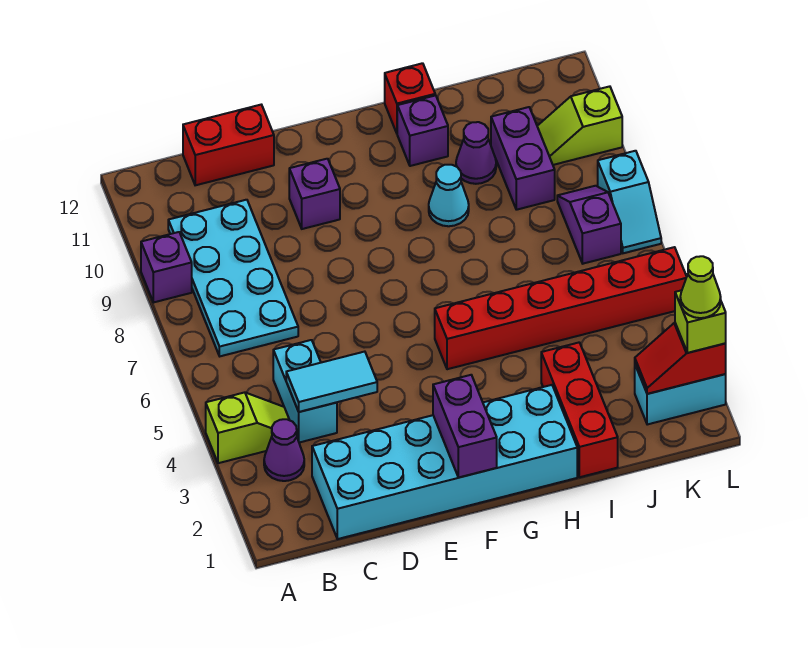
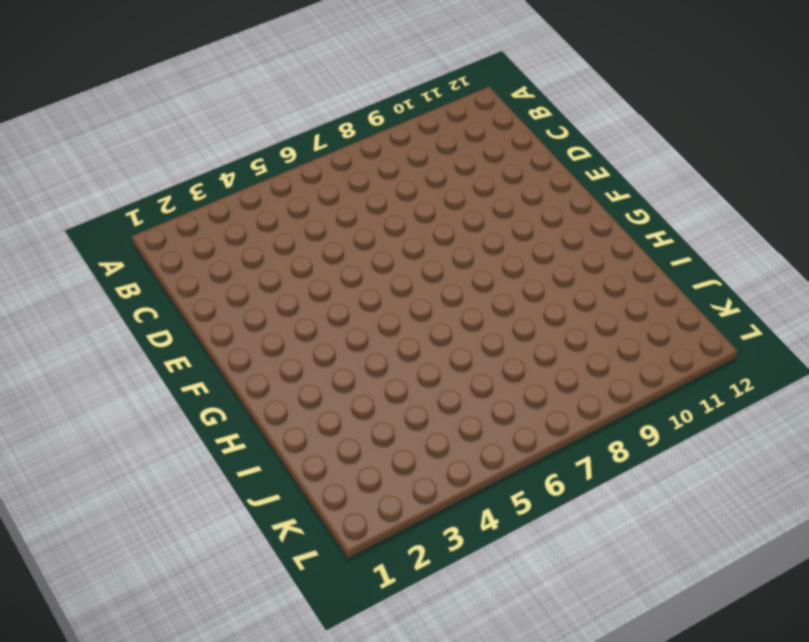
none -> lime slope A4:B4 level 1 top A
none -> purple brick A9 level 1
none -> purple cone B3 level 1

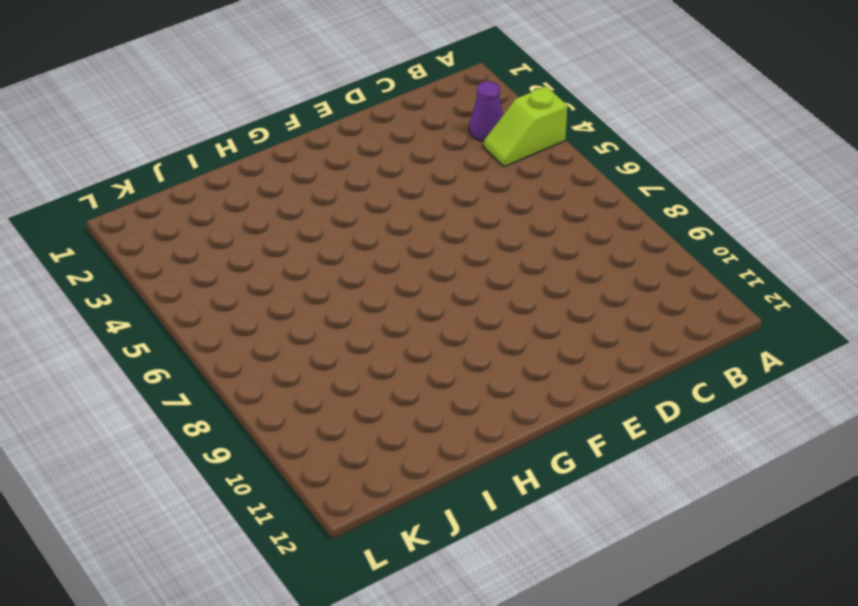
none -> purple brick A9 level 1
none -> cyan plate B7:C10 level 1
none -> cyan brick C1:H2 level 1

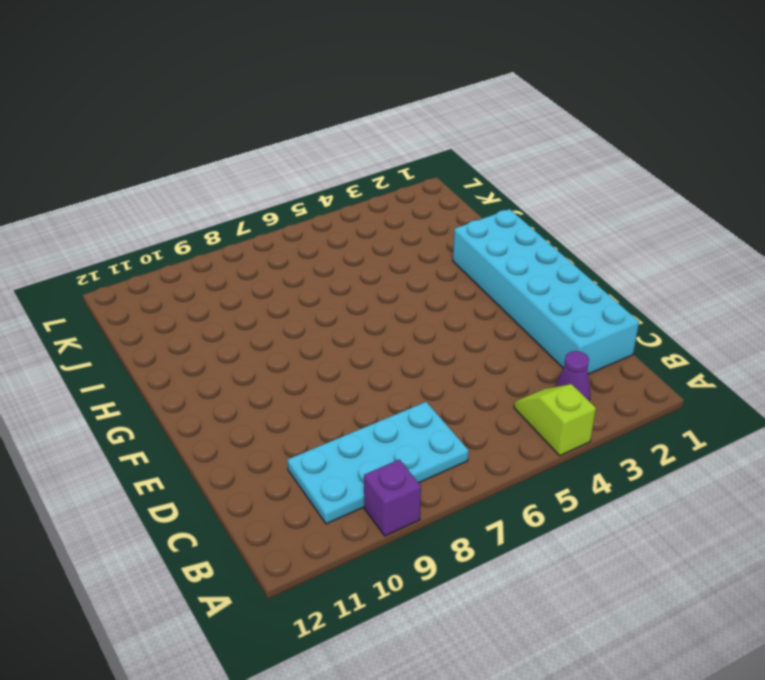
none -> cyan brick C4:C5 level 1
none -> red brick C12:D12 level 1
none -> purple brick E10 level 1

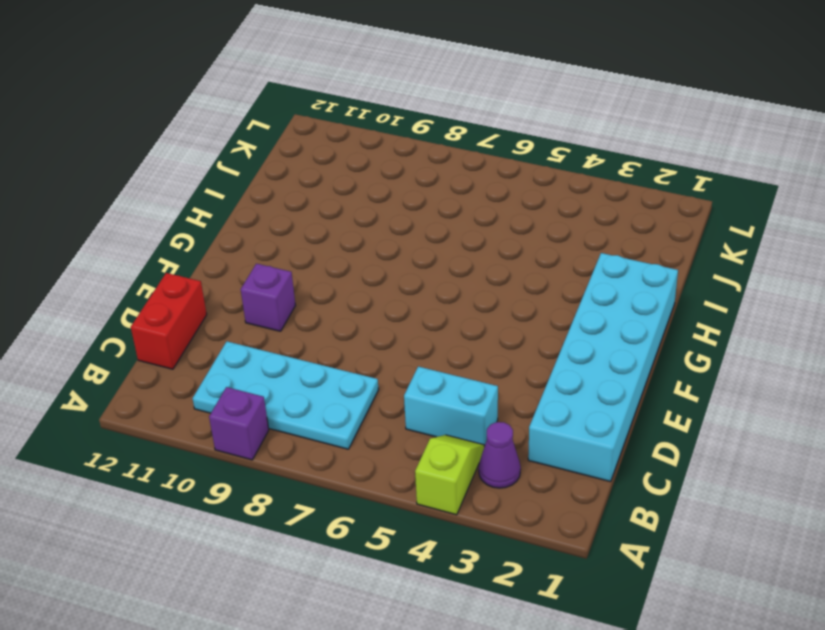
none -> red brick G5:L5 level 1
none -> cyan cone H9 level 1
none -> purple brick H11 level 1

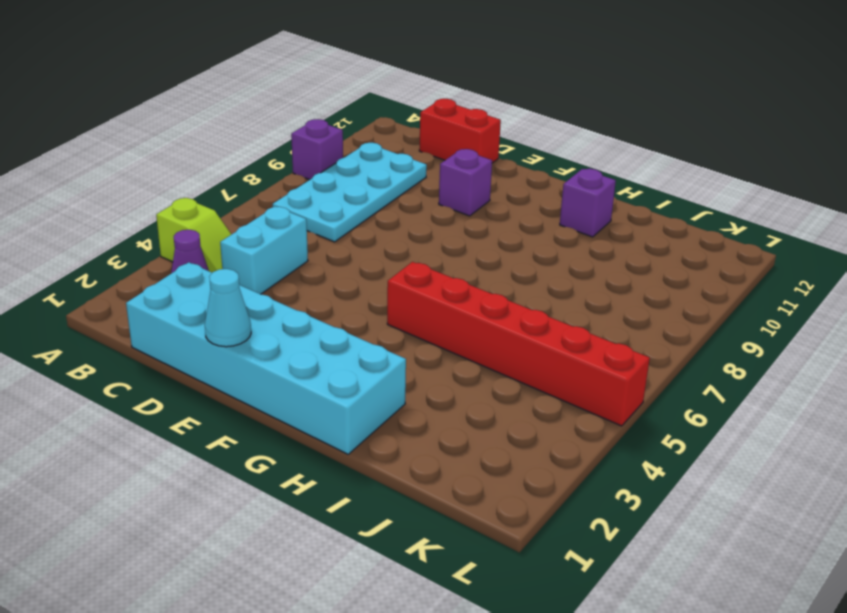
cyan cone E1 level 2 -> cyan cone H9 level 1
none -> red brick H12 level 1
none -> red brick I1:I3 level 1
none -> purple cone I10 level 1

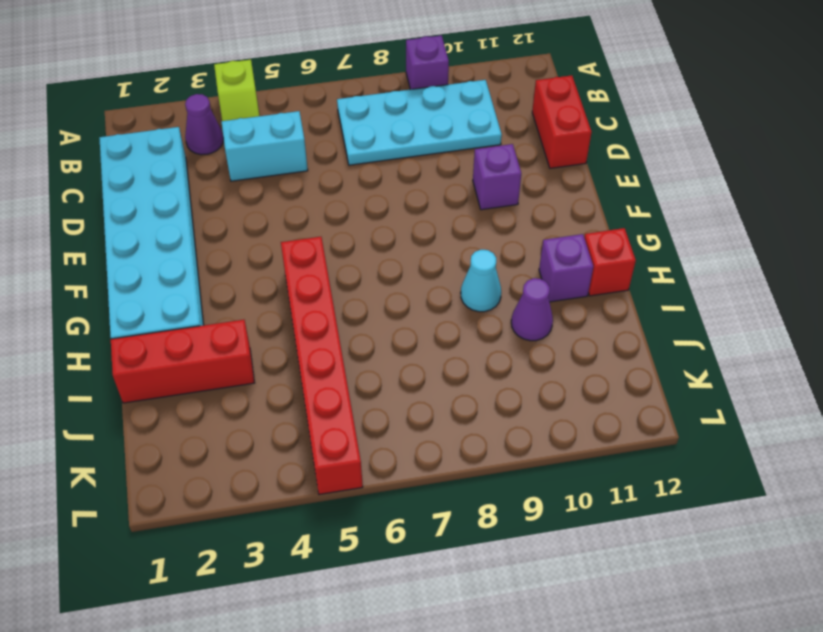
none -> purple brick J9:J10 level 1
none -> cyan brick K2:L2 level 1
none -> purple slope K7:K8 level 1 top 7

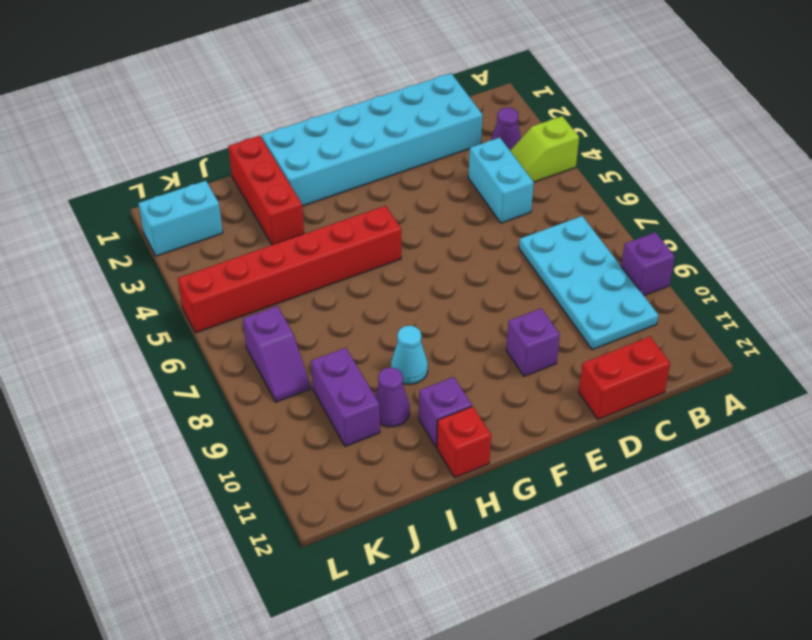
none -> lime slope K10:L10 level 1 top L
none -> cyan slope L7:L8 level 1 top 8
none -> cyan tile C4:D4 level 2

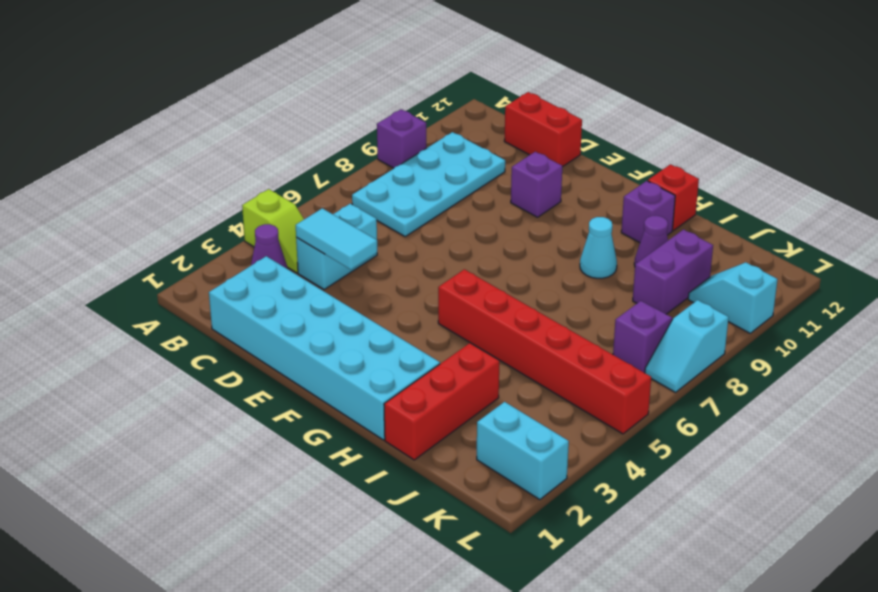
cyan slope K10:L10 level 1 top L -> lime slope K10:L10 level 1 top L
none -> purple brick F1:F2 level 2
none -> red slope K2:L2 level 2 top L
none -> lime brick L2 level 3

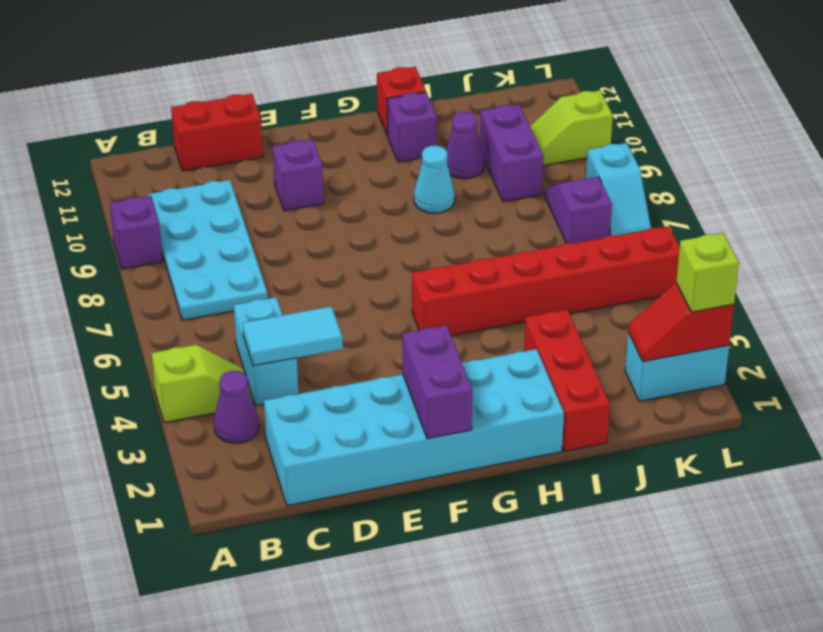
none -> lime cone L2 level 4

